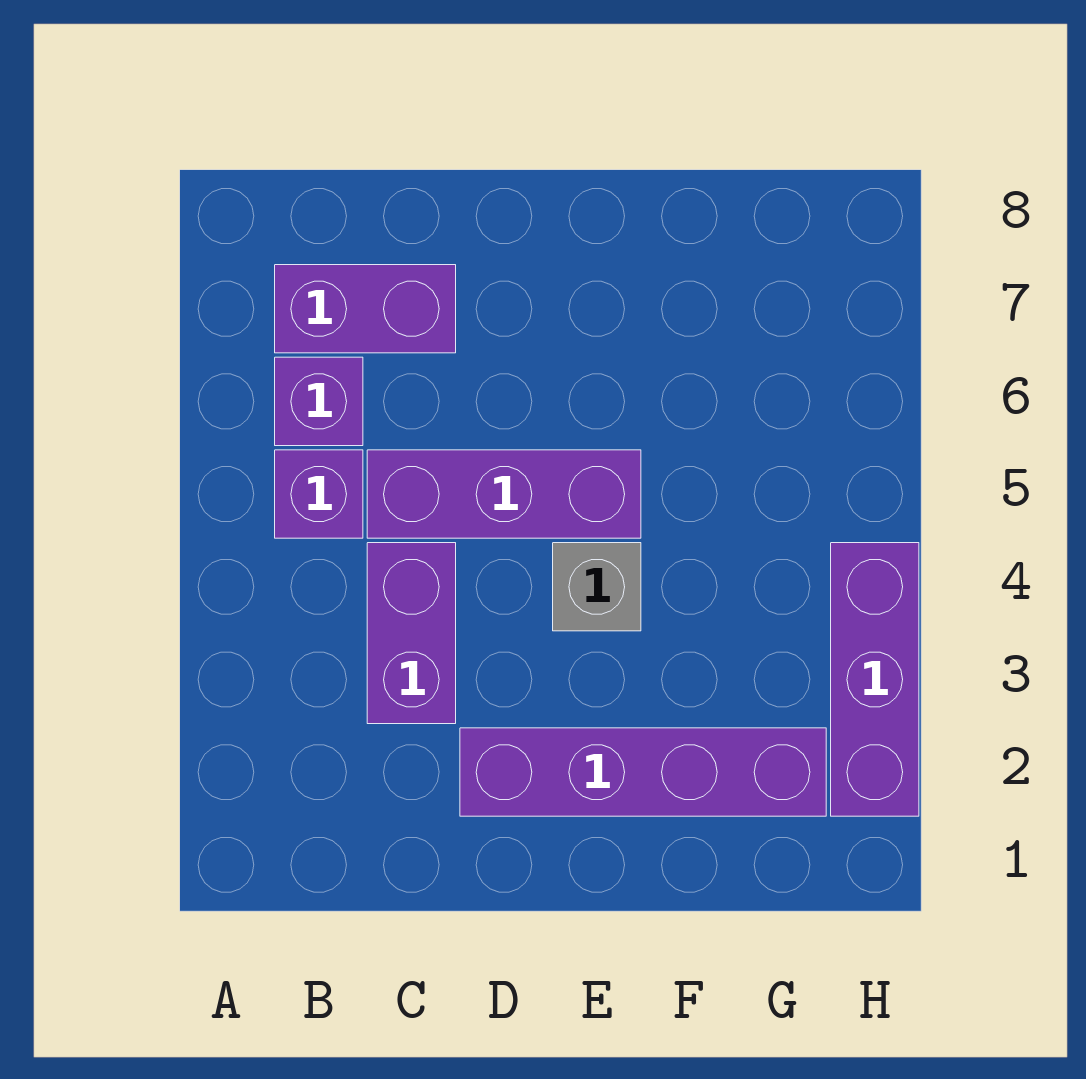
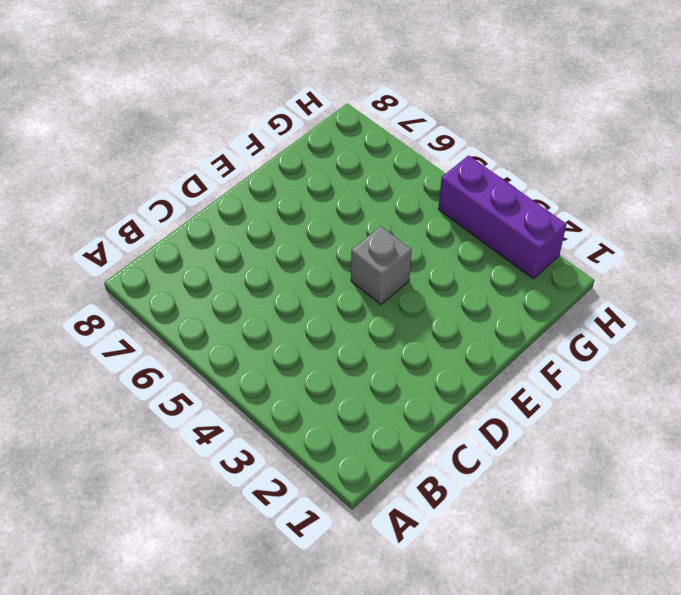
none -> purple brick B5 level 1
none -> purple brick B6 level 1

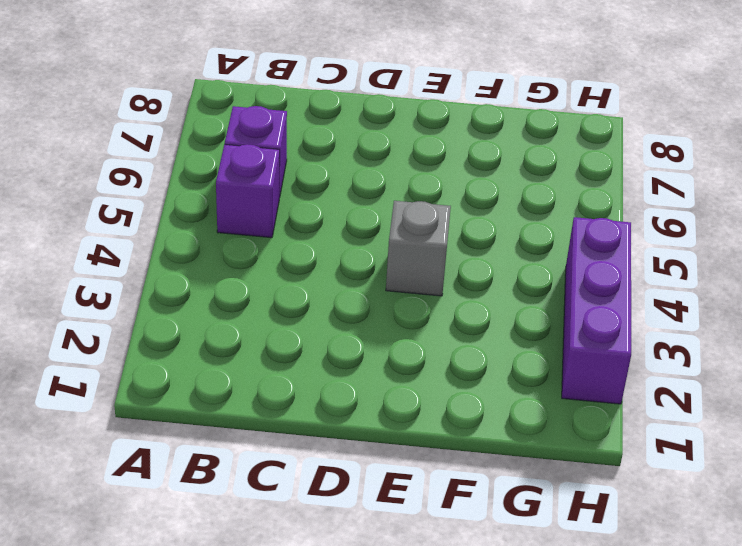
none -> purple brick B7:C7 level 1
none -> purple brick C3:C4 level 1

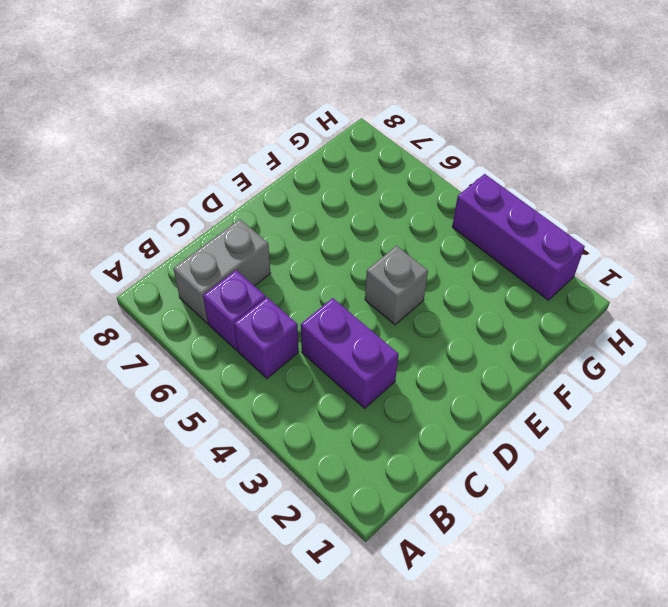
grey brick B7:C7 level 1 -> purple brick B7:C7 level 1
none -> purple brick C5:E5 level 1
none -> purple brick D2:G2 level 1

